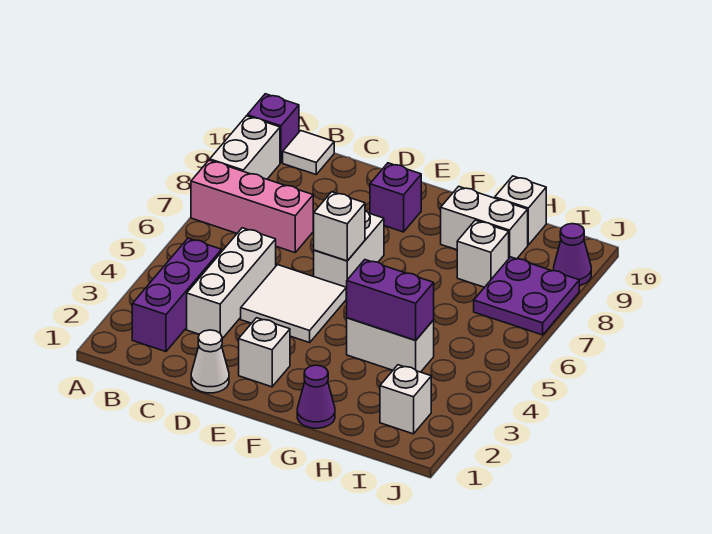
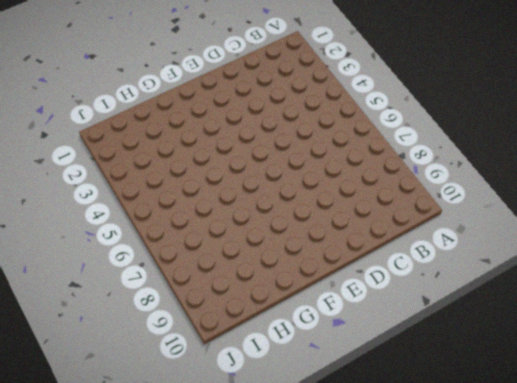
none -> pink brick A7:C7 level 1
none -> white brick A8:A9 level 1
none -> purple brick A10 level 1

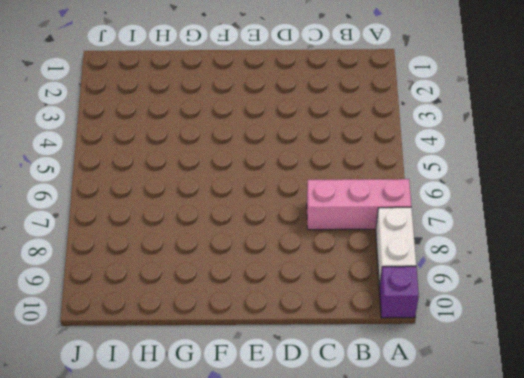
none -> purple brick B2:B4 level 1
none -> white tile B10 level 1
none -> white brick C3:C5 level 1

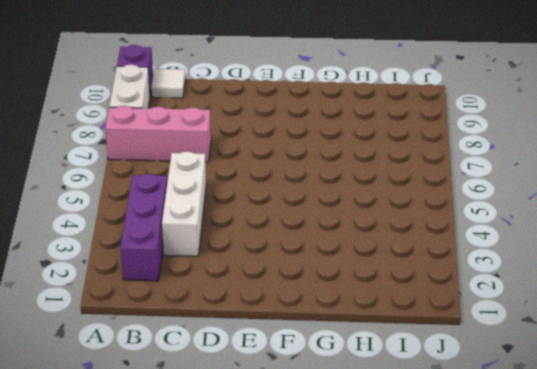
none -> white cone D1 level 1
none -> white tile D4:E5 level 1
none -> white brick E2 level 1

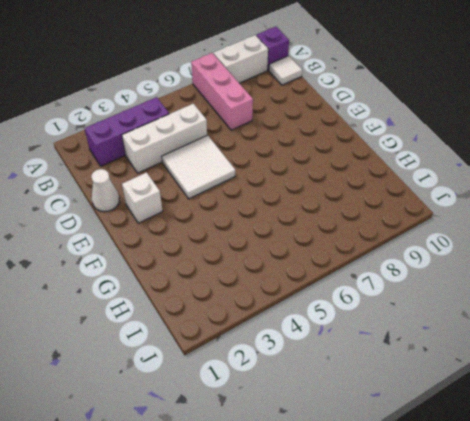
none -> white brick E6:E7 level 1
none -> purple brick E9 level 1
none -> purple cone G1 level 1

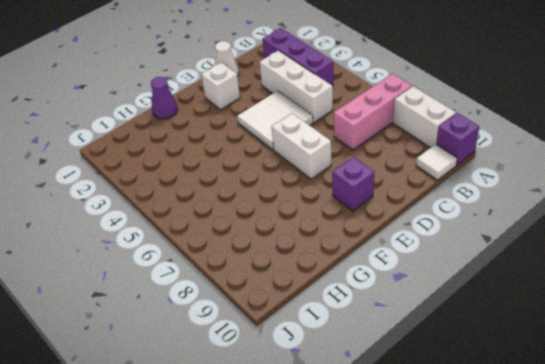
none -> white brick G4:H4 level 1
none -> white brick G9:H9 level 1
none -> white brick H8 level 1

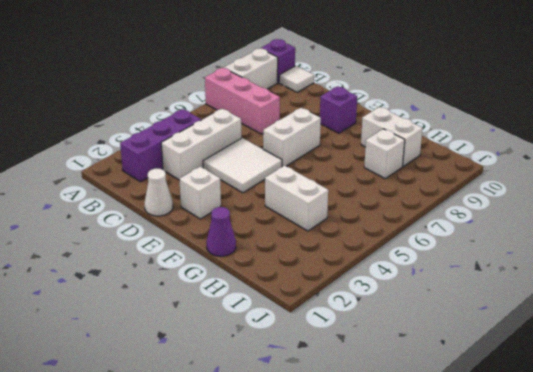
none -> white brick H10 level 1
none -> white brick I2 level 1
none -> purple plate I7:J8 level 1

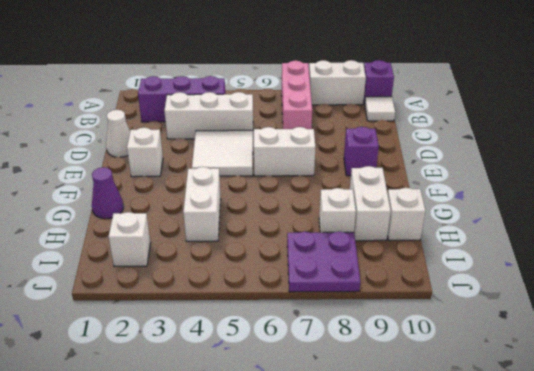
none -> purple cone J9 level 1
none -> white brick E6 level 2
none -> purple brick G4:H4 level 2

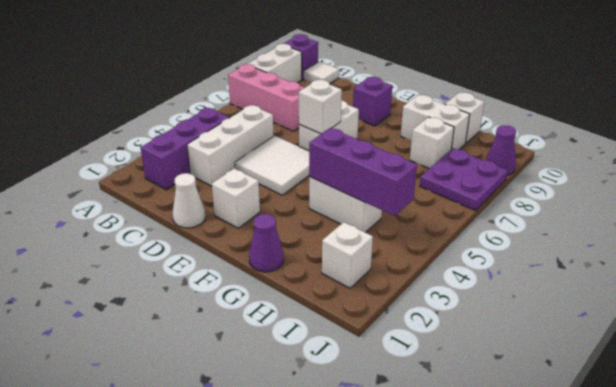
purple brick G4:I4 level 2 -> purple brick G4:H4 level 2

